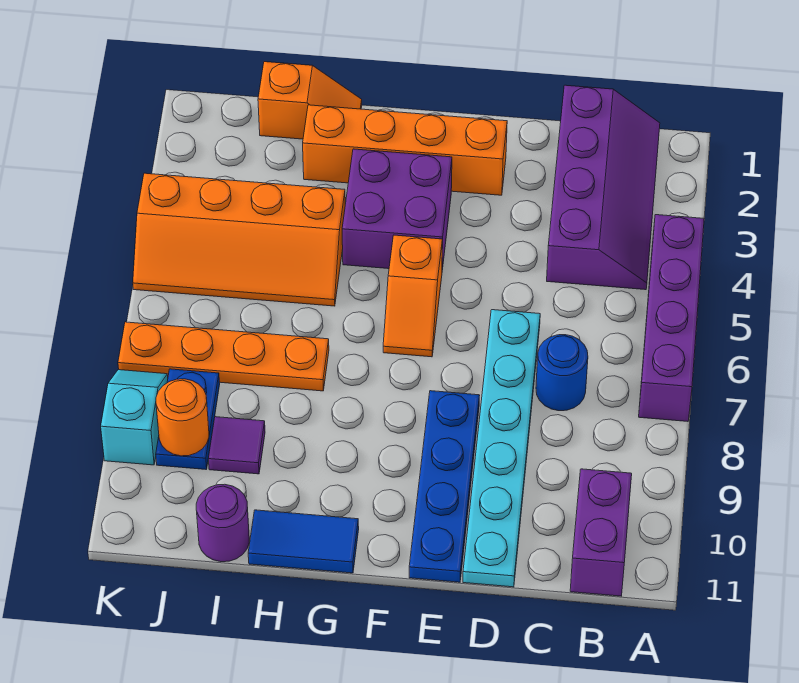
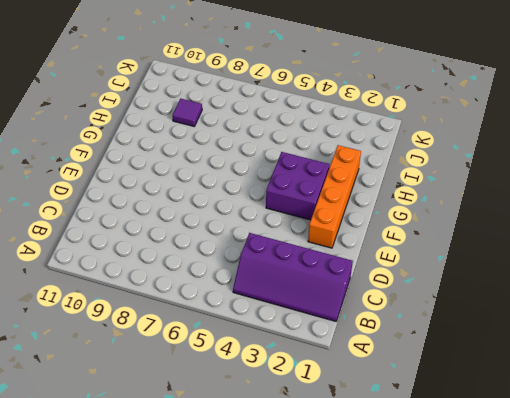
none -> purple brick A4:A7 level 1
none -> purple brick B10:B11 level 1
none -> blue round brick C7 level 1

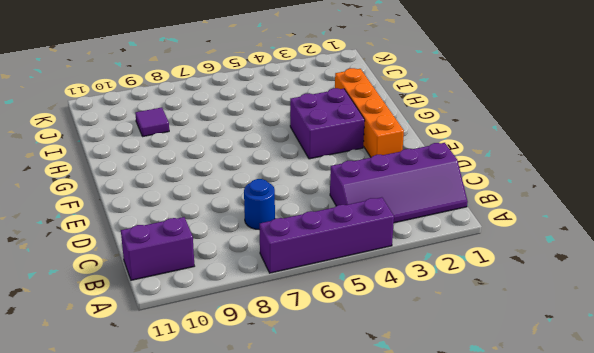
none -> cyan plate D6:D11 level 1
none -> blue plate E8:E11 level 1
none -> orange slope F5:F6 level 1 top 5

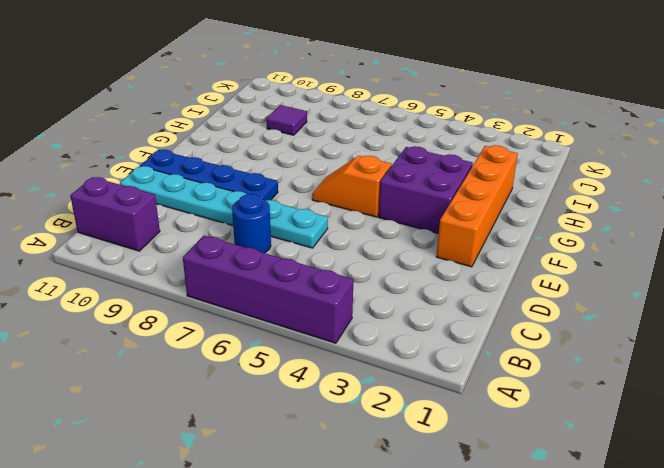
none -> purple slope B1:C4 level 1 top C
none -> blue tile G11:H11 level 1
none -> orange slope H1:I1 level 1 top I

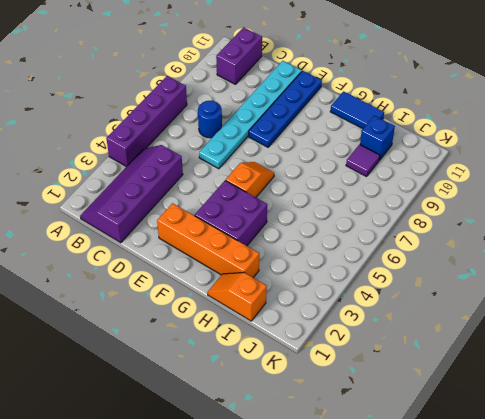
blue brick I10 level 1 -> none
none -> orange slope H4:K5 level 1 top 4
none -> orange plate H7:K7 level 1
none -> purple round brick I11 level 1

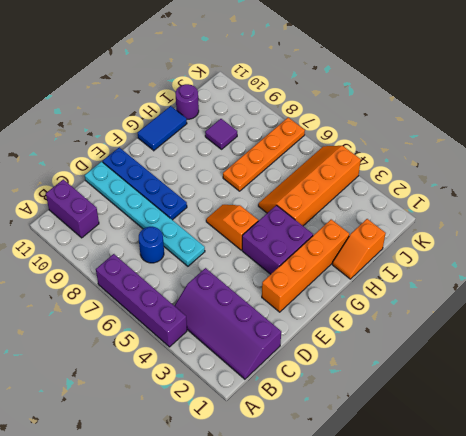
none -> blue plate J8:J9 level 1
none -> cyan slope K8:K9 level 1 top 9
none -> orange round brick J9 level 2

